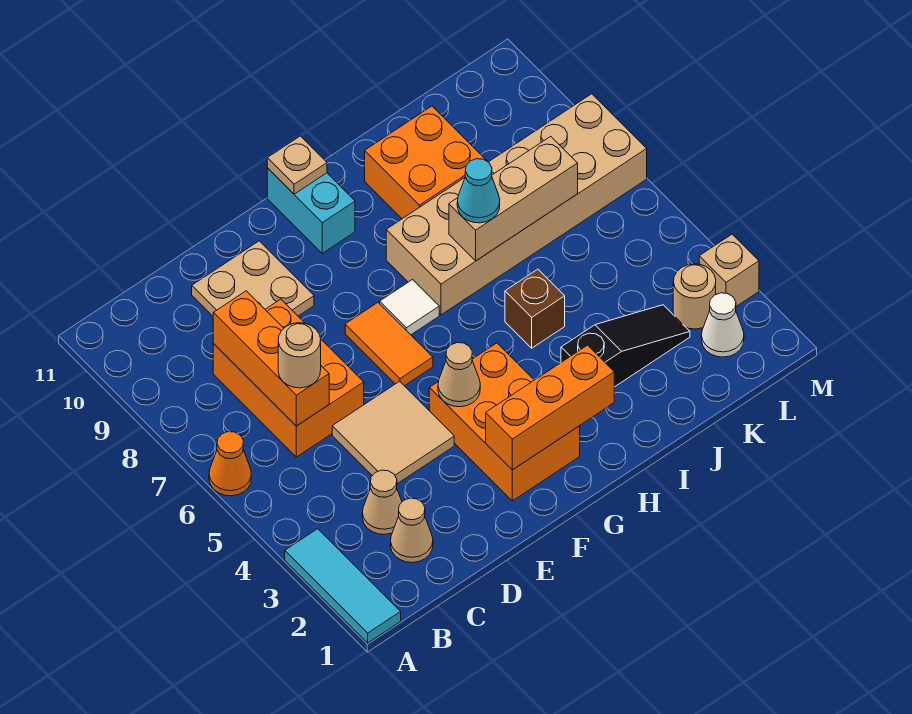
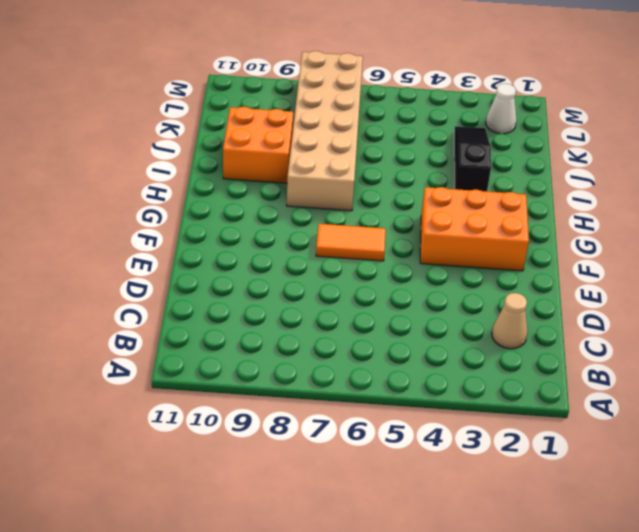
none -> cyan tile A1:A3 level 1
none -> orange cone A6 level 1
none -> tan cone C3 level 1

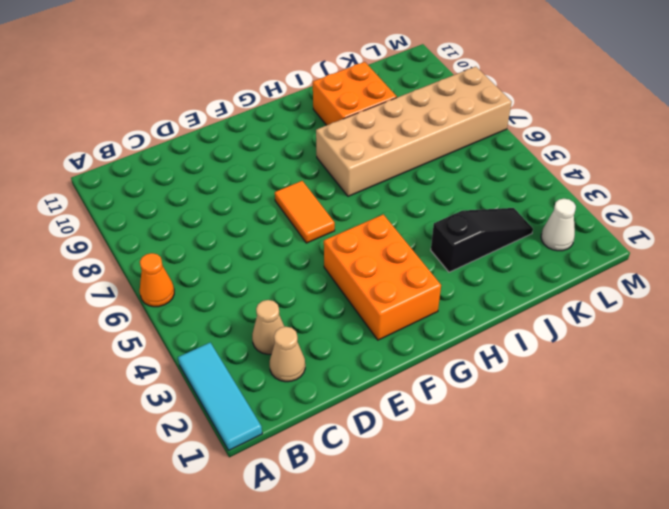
none -> orange brick C6:D8 level 1
none -> tan tile D4:E5 level 1
none -> tan plate D9:E10 level 1

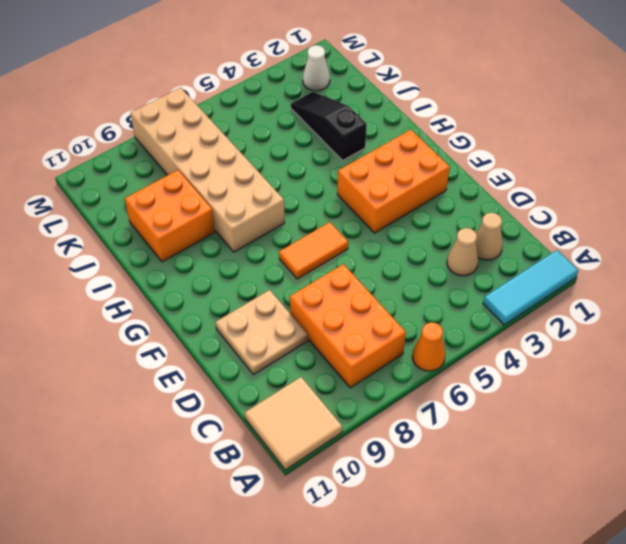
tan tile A10:B11 level 1 -> tan tile D4:E5 level 1
orange brick B7:D8 level 1 -> orange brick C6:D8 level 1
none -> white tile G7 level 1
none -> cyan brick G10:G11 level 1
none -> brown brick I5 level 1

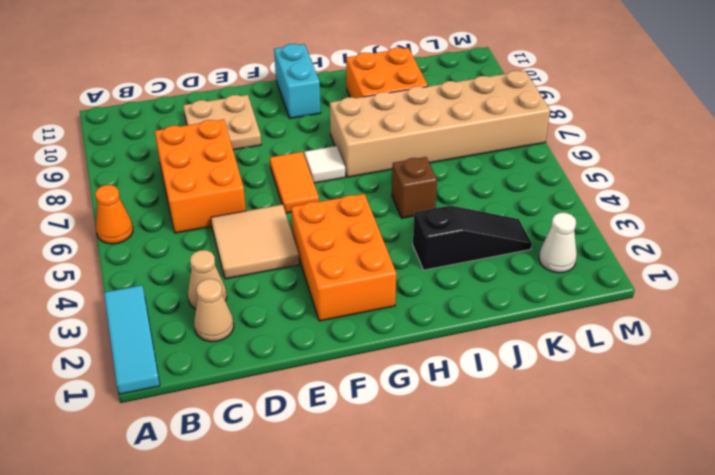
none -> tan round brick L3 level 1
none -> tan brick M3 level 1
none -> orange brick C6:C8 level 2

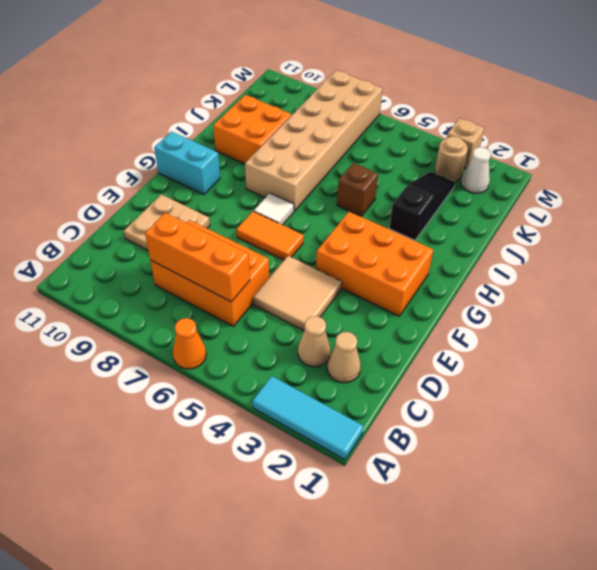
none -> orange brick F2:H2 level 2
none -> tan cone F4 level 2
none -> tan plate G11 level 2

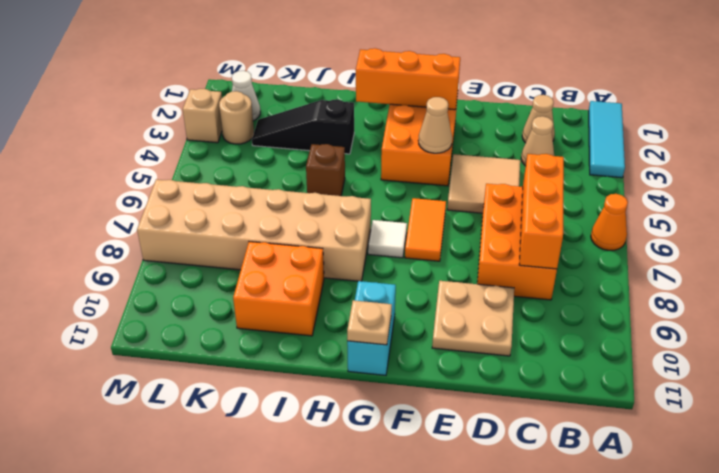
none -> tan brick I7:K7 level 2
none -> tan round brick C6 level 3
none -> cyan cone I7 level 3

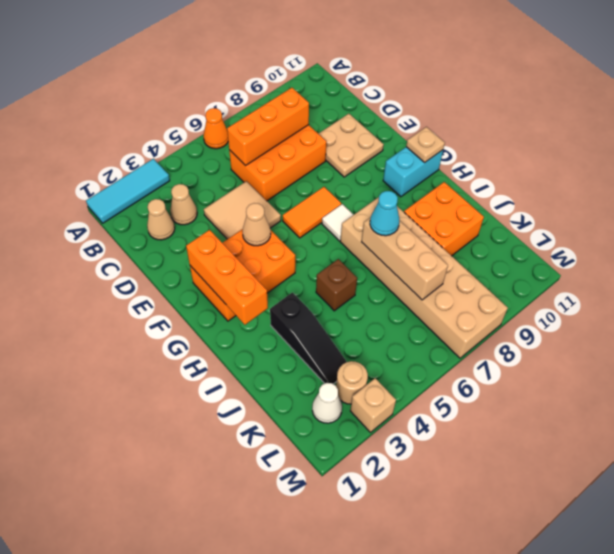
none -> tan round brick C6 level 3

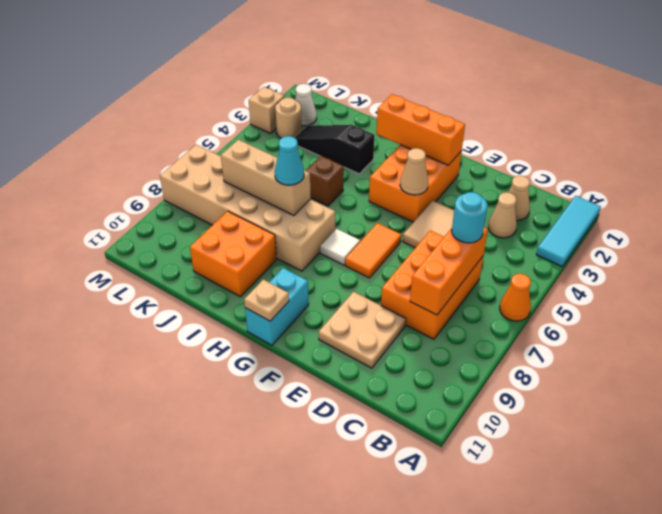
cyan round brick C6 level 3 -> tan round brick C6 level 3

